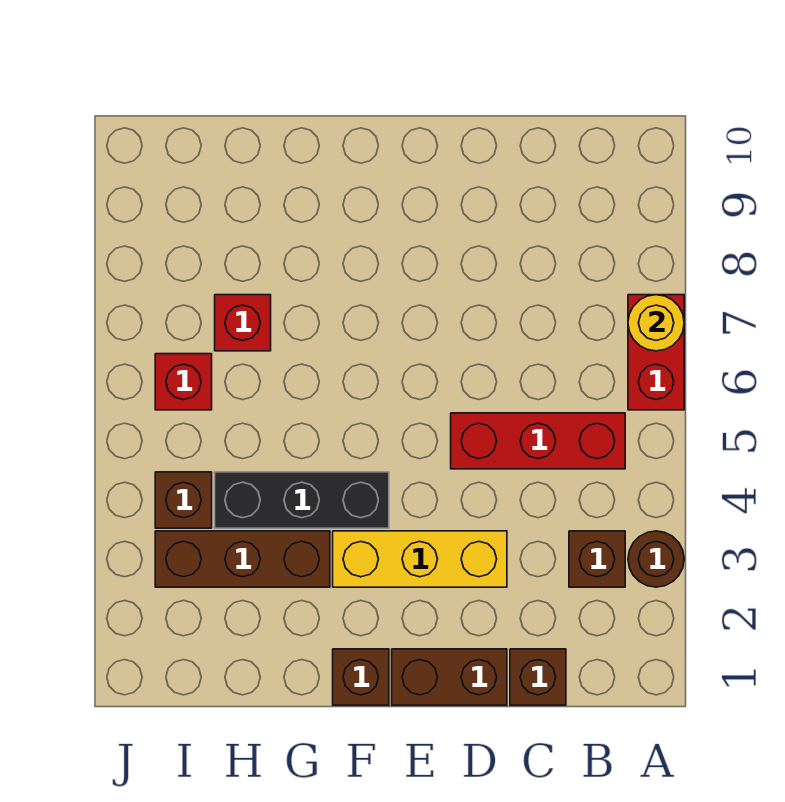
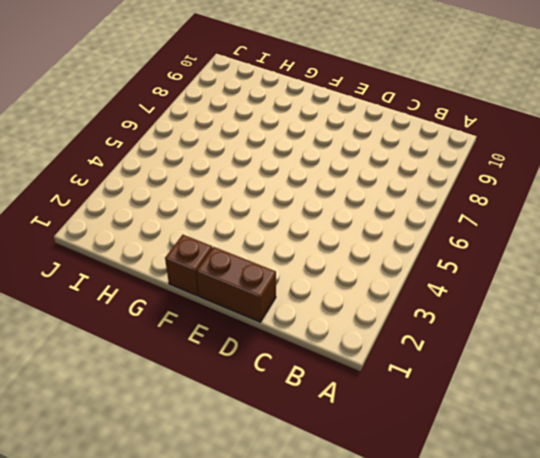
none -> brown round brick A3 level 1
none -> red brick A6:A7 level 1
none -> brown brick B3 level 1

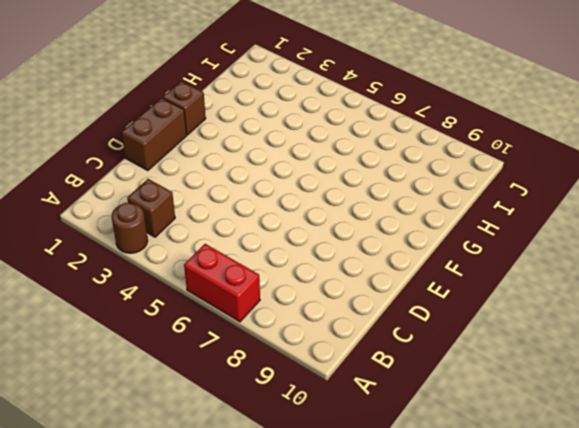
none -> red brick B5:D5 level 1
none -> brown brick C1 level 1
none -> yellow brick D3:F3 level 1

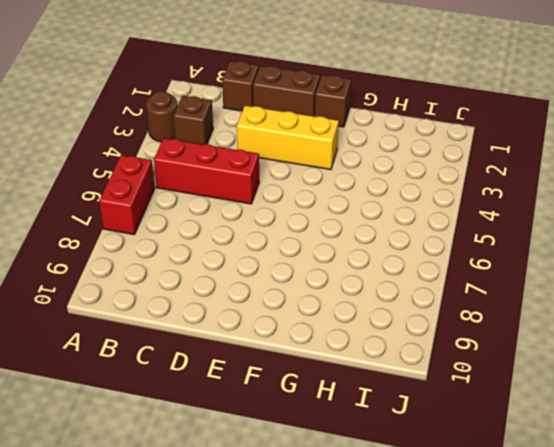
none -> black brick F4:H4 level 1
none -> brown brick G3:I3 level 1
none -> red brick H7 level 1

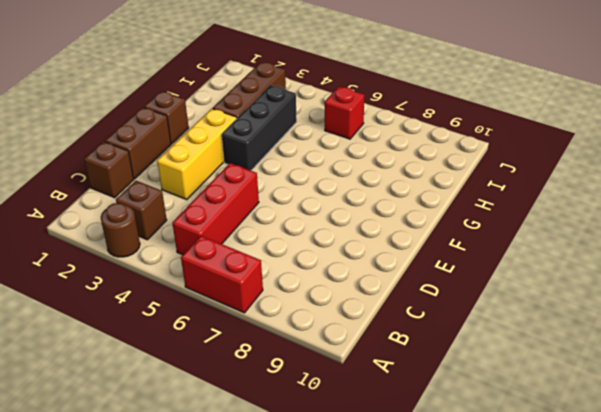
none -> red brick H7 level 1
none -> brown brick I4 level 1
none -> yellow round brick A7 level 2

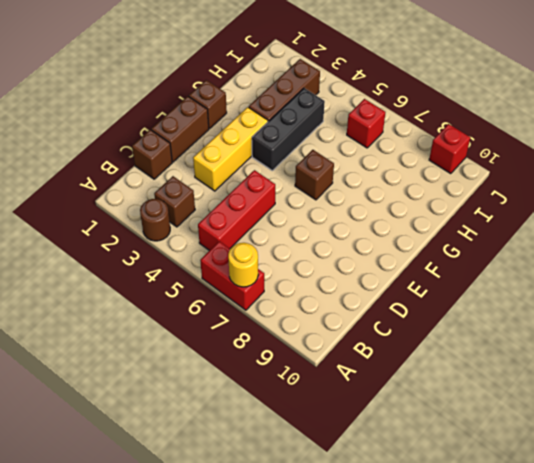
brown brick F6 level 1 -> brown brick I4 level 1
red brick J9 level 1 -> red brick H7 level 1

